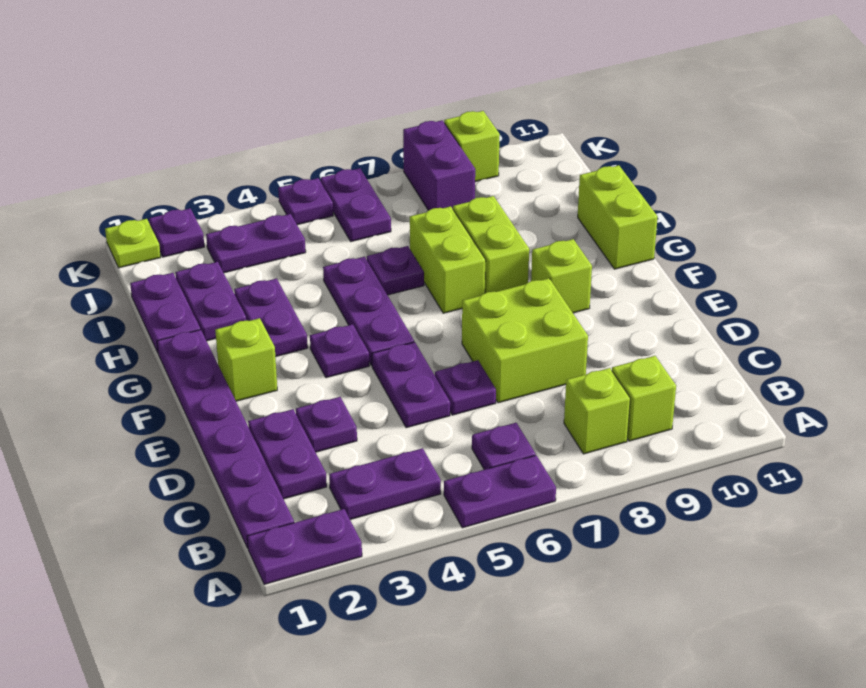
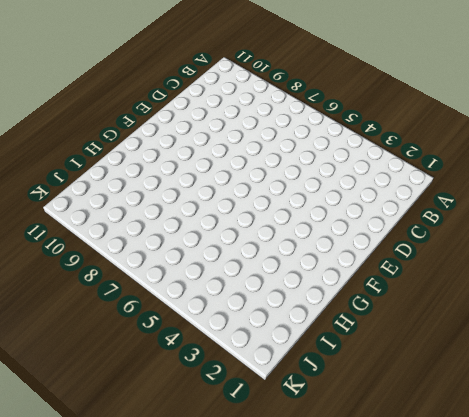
none -> purple plate A1:A2 level 1
none -> purple plate A5:A6 level 1
none -> purple plate B1:G1 level 1
none -> purple plate B3:B4 level 1

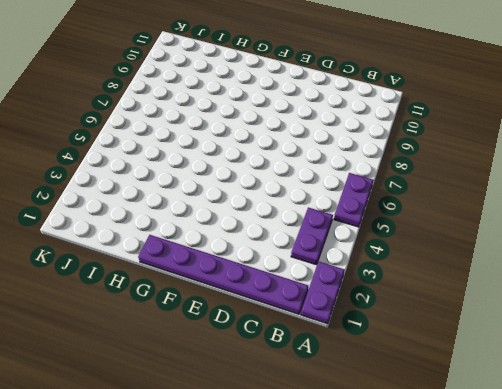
none -> purple plate B6 level 1
none -> lime brick B8 level 1
none -> lime brick B9 level 1
none -> purple plate C2:D2 level 1

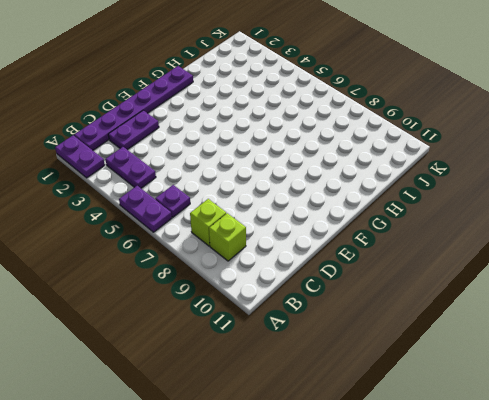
none -> purple plate D3 level 1
none -> purple plate D5:E5 level 1
none -> purple plate D6 level 1
none -> lime brick D7:E8 level 1

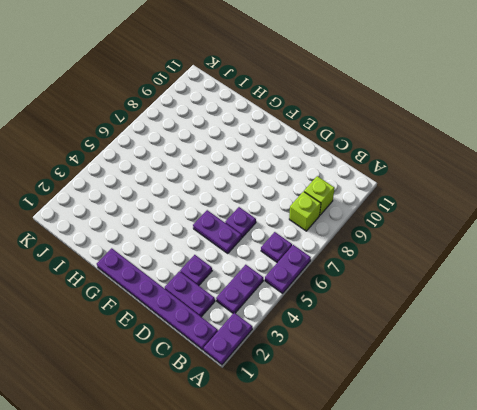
none -> lime brick D7:E8 level 1
none -> lime brick F2 level 1
none -> purple plate F4 level 1
none -> purple plate F5:H5 level 1

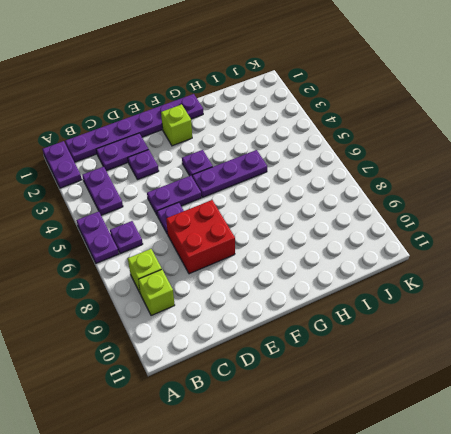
red brick D7:E8 level 1 -> lime brick D7:E8 level 1
none -> lime brick F9 level 1
none -> purple plate G3:H3 level 1
none -> lime brick G7:H7 level 1
none -> lime brick G8:H8 level 1

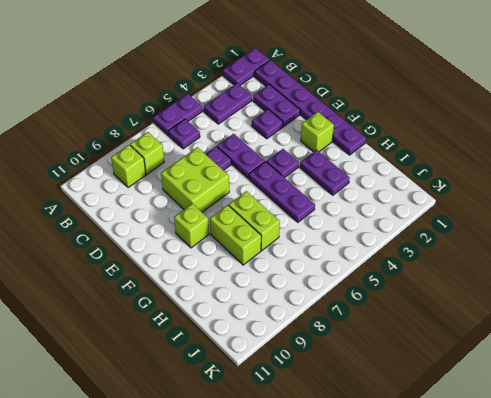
none -> lime brick G11:H11 level 1
none -> purple plate H1:I1 level 1
none -> purple plate H2:I2 level 1
none -> purple plate H6 level 1

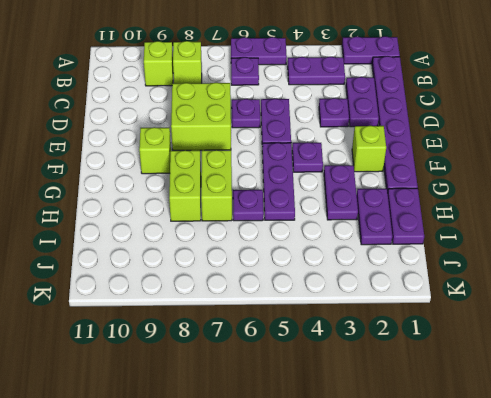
none -> lime brick G11:H11 level 1
none -> purple plate J3:J4 level 1
none -> purple plate J6:K6 level 1
none -> purple brick J8:K8 level 1

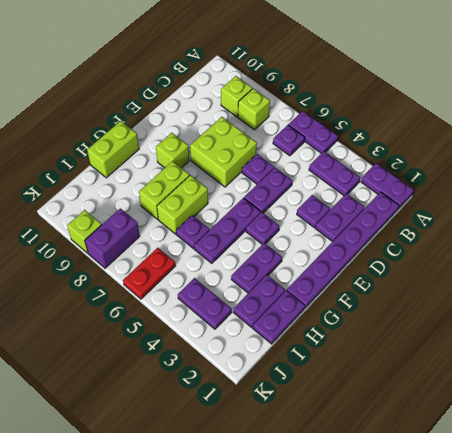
red plate J6:K6 level 1 -> purple plate J6:K6 level 1
none -> lime brick F2 level 1
none -> lime plate K1 level 1
none -> purple plate K2 level 1
none -> purple plate K5 level 1

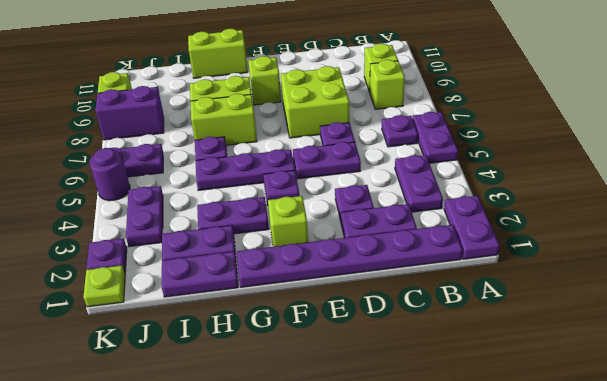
purple round brick K5 level 1 -> purple plate K5 level 1

